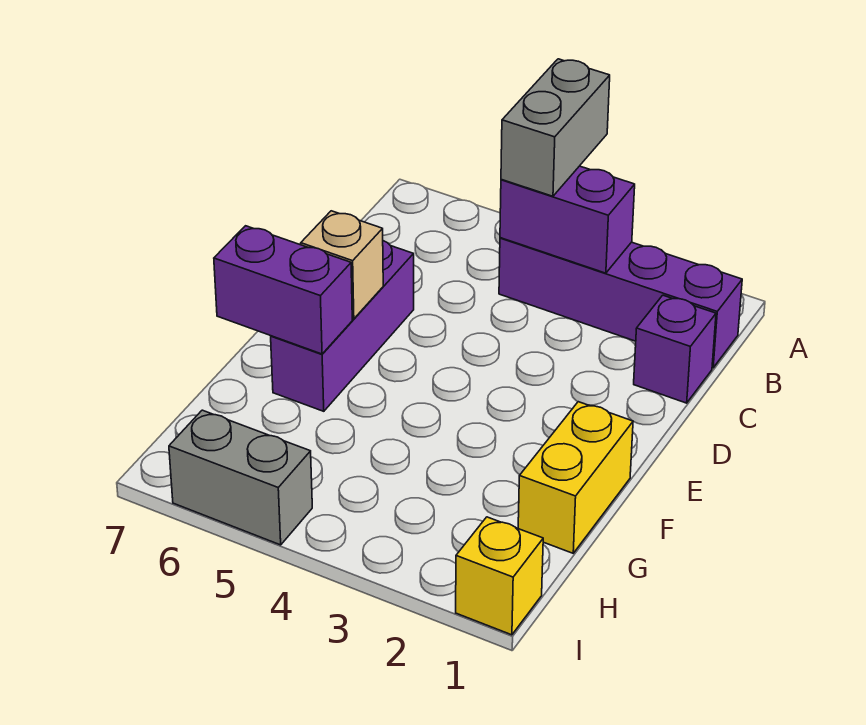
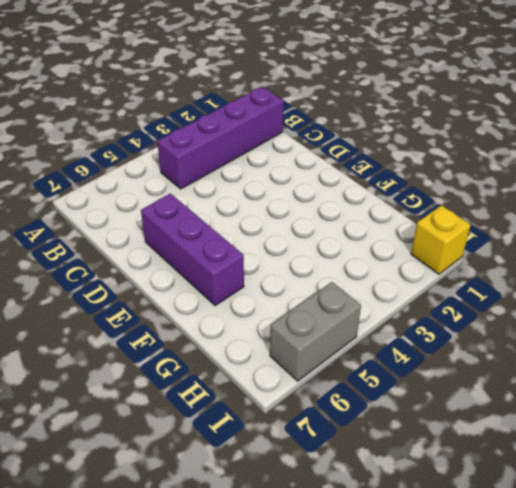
none -> purple brick C1 level 1
none -> yellow brick F1:G1 level 1

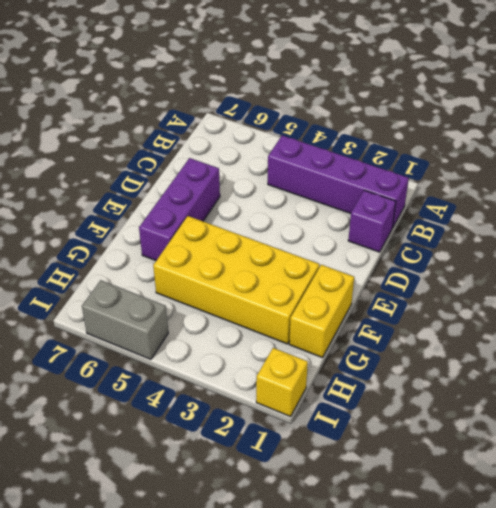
yellow brick F2:G5 level 1 -> none
none -> purple brick B3:B4 level 2
none -> tan brick E6 level 2

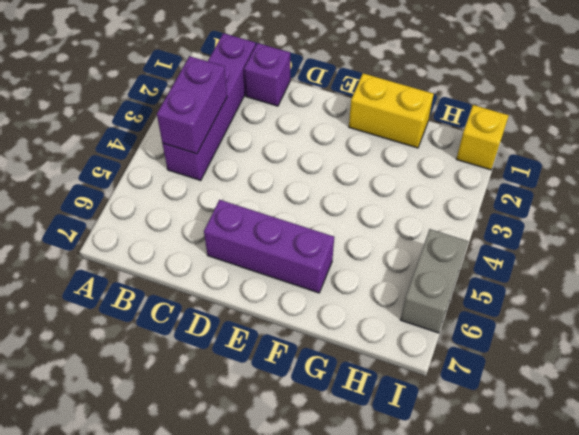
none -> tan brick E6 level 2
none -> purple brick F6:F7 level 2

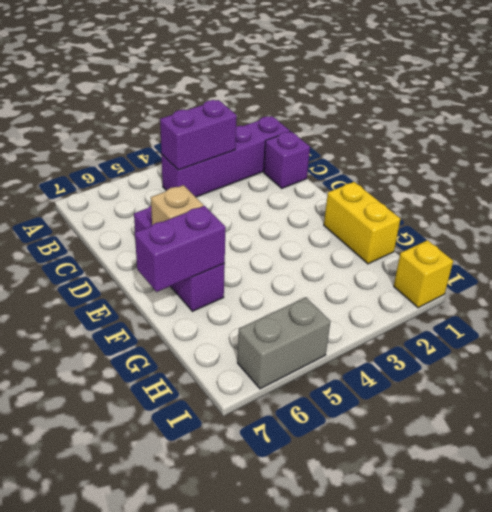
none -> grey brick A4:B4 level 3

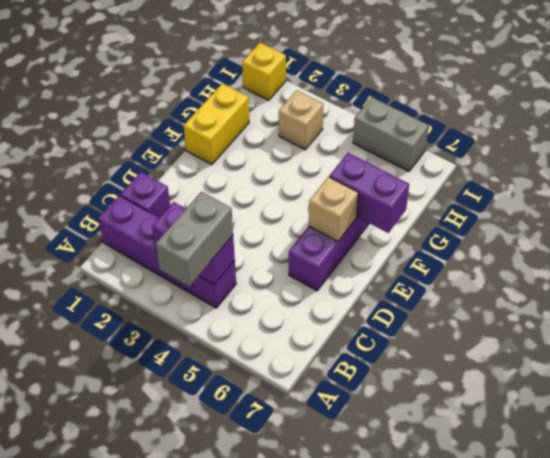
tan brick H3 level 1 -> none

